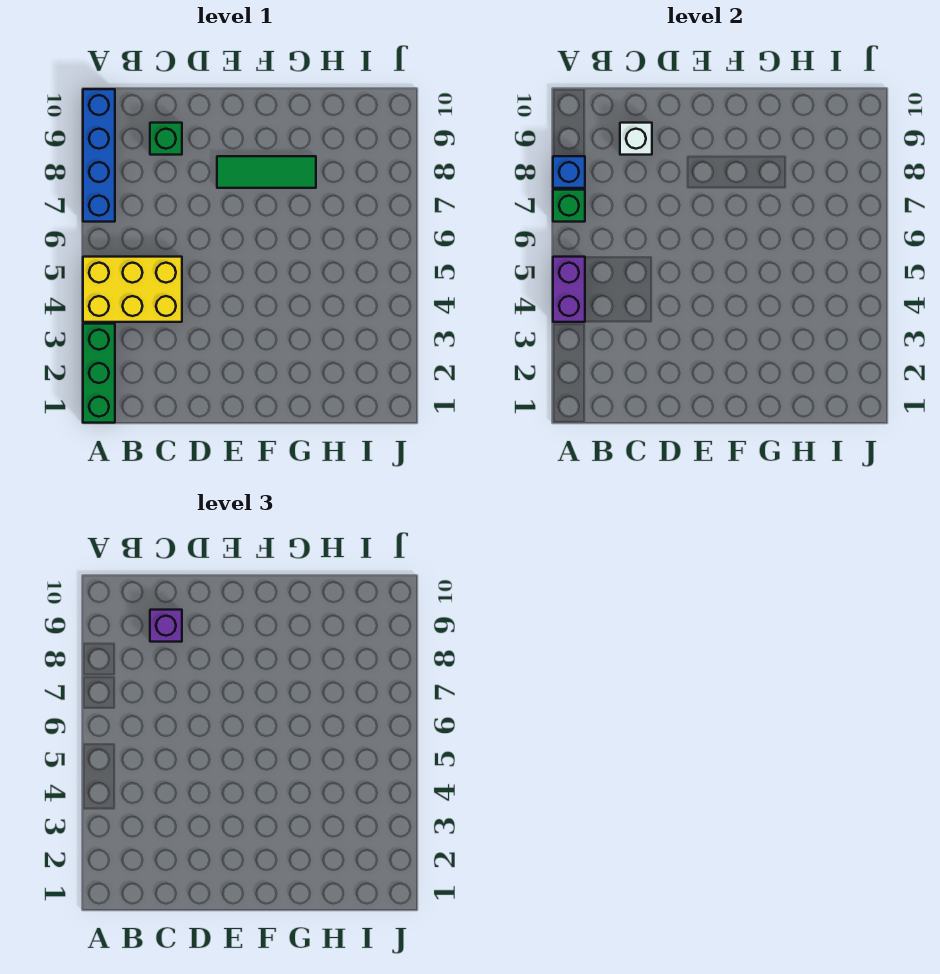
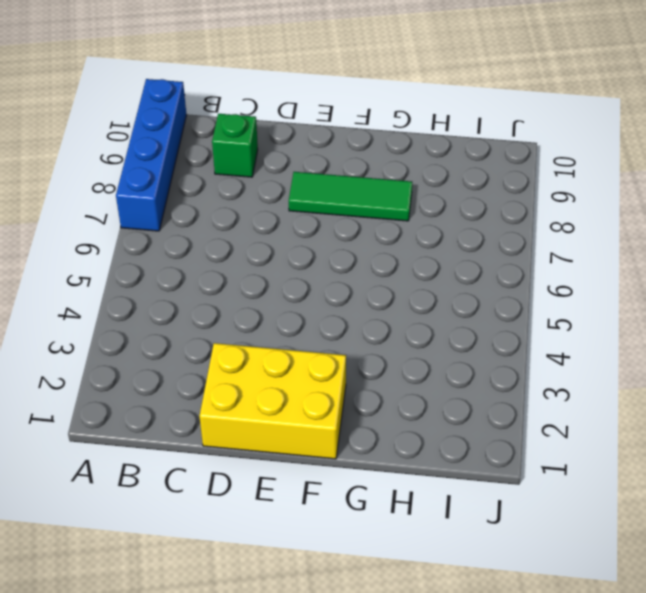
yellow brick D1:F2 level 1 -> yellow brick A4:C5 level 1
none -> green brick A1:A3 level 1
none -> purple brick A4:A5 level 2

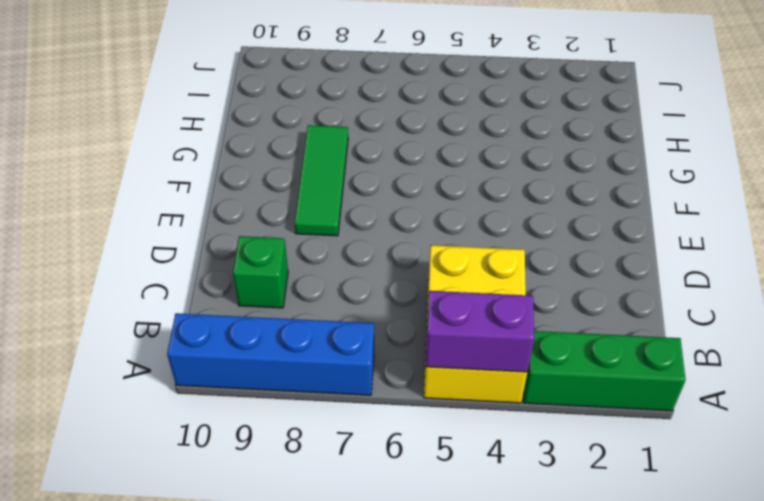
none -> green brick A7 level 2
none -> blue brick A8 level 2

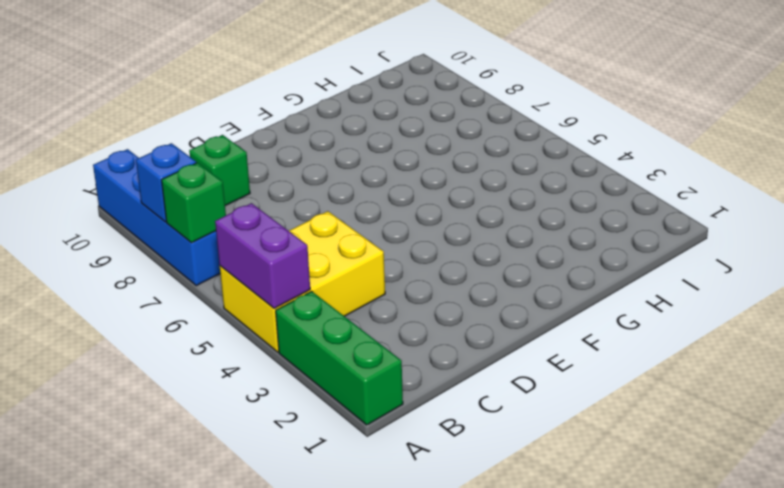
none -> green tile E8:G8 level 1
none -> white brick C9 level 2

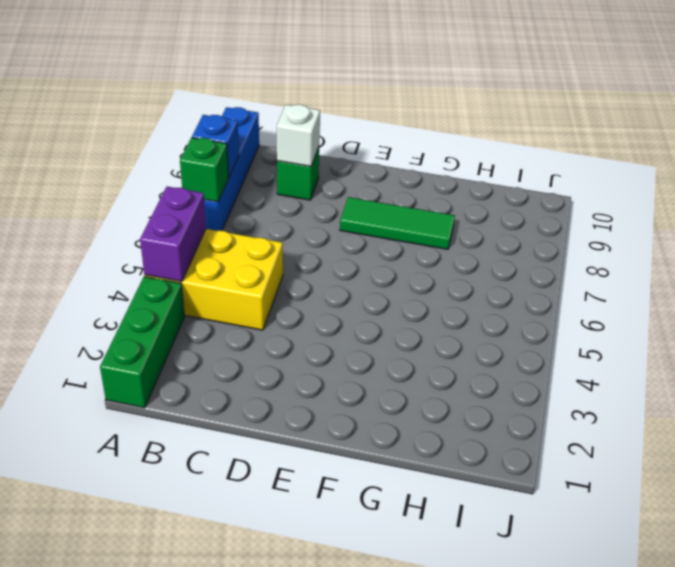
none -> purple brick C9 level 3

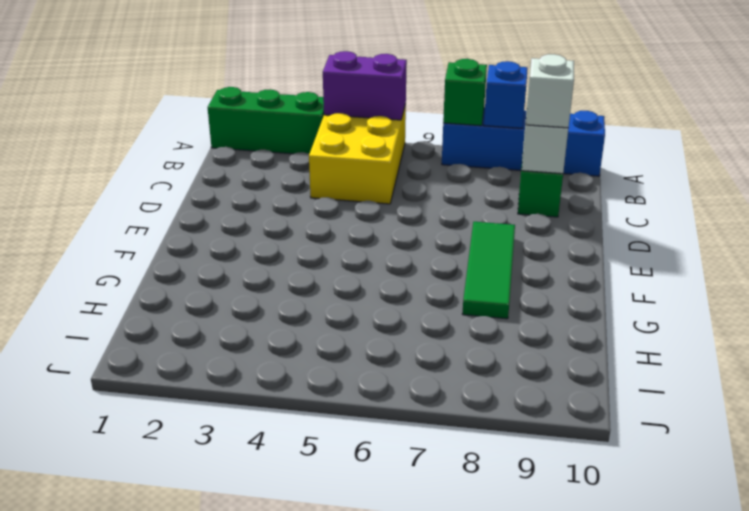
white brick C9 level 3 -> purple brick C9 level 3

